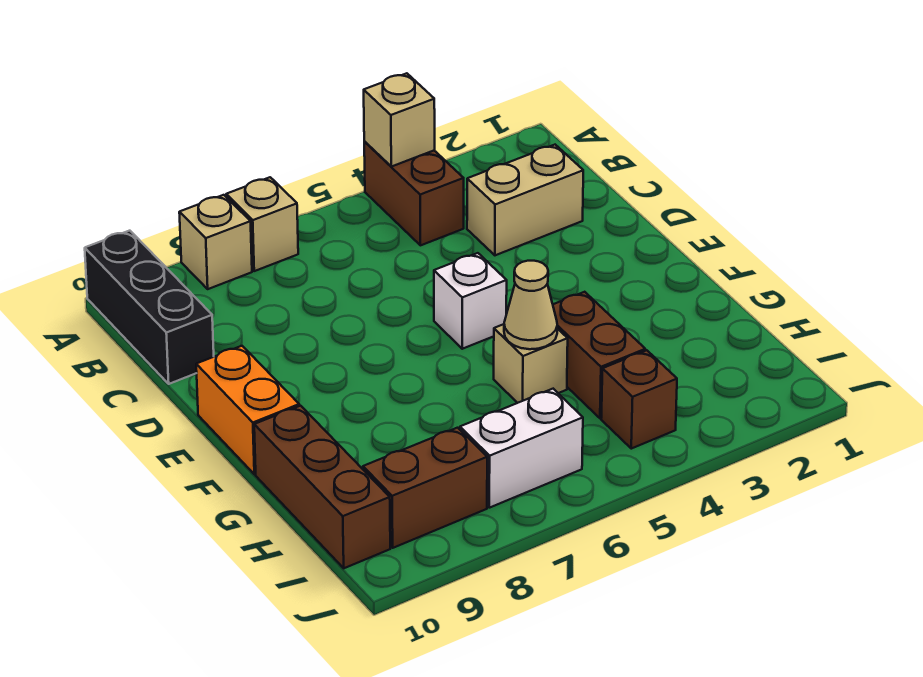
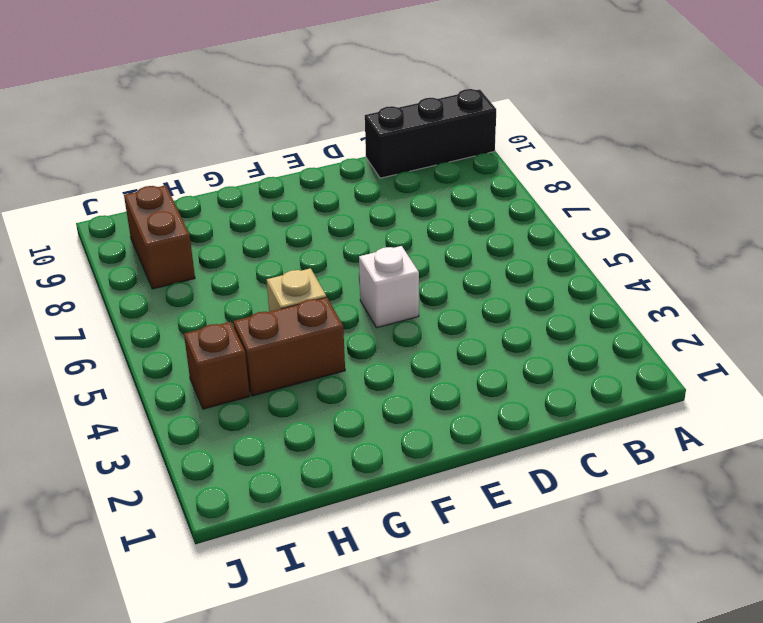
none -> brown brick A4:B4 level 1
none -> tan brick A7 level 1
none -> tan brick A8 level 1

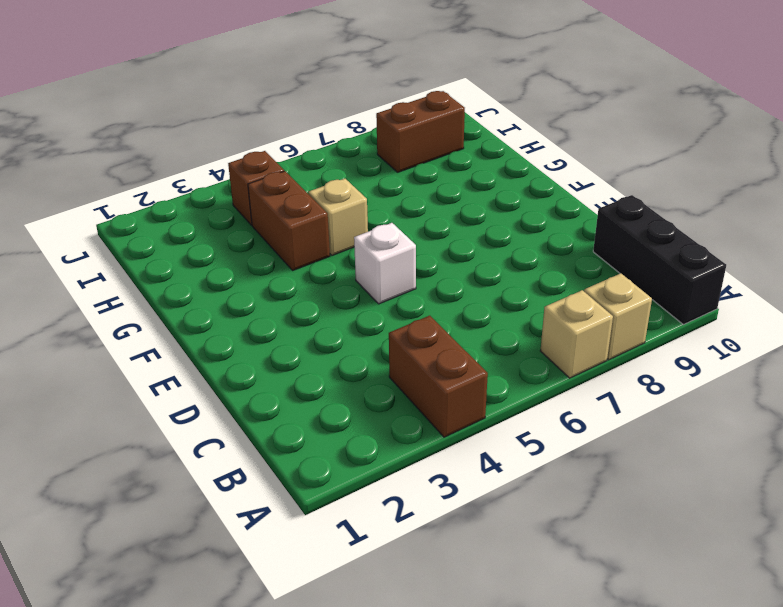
none -> tan brick C2:C3 level 1
none -> orange brick E10:F10 level 1
none -> brown brick G10:I10 level 1

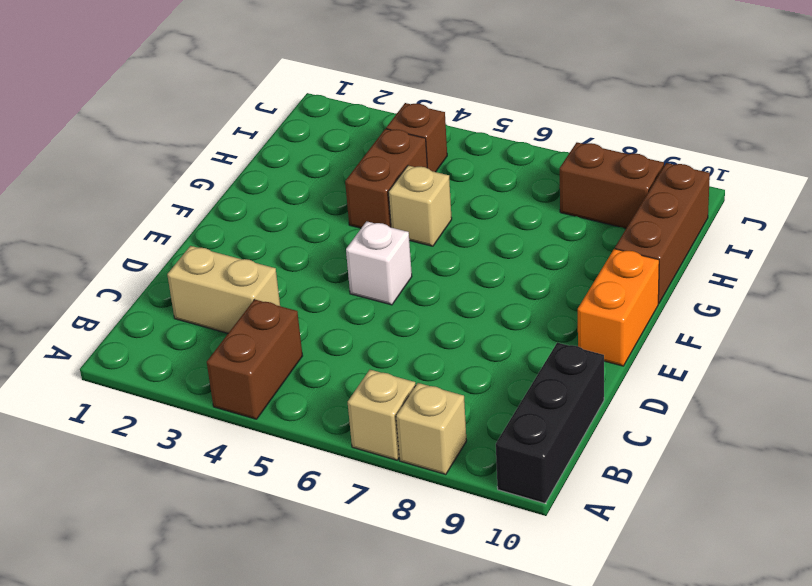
none -> white brick I6:I7 level 1
none -> tan brick A4 level 2
none -> tan cone G5 level 2

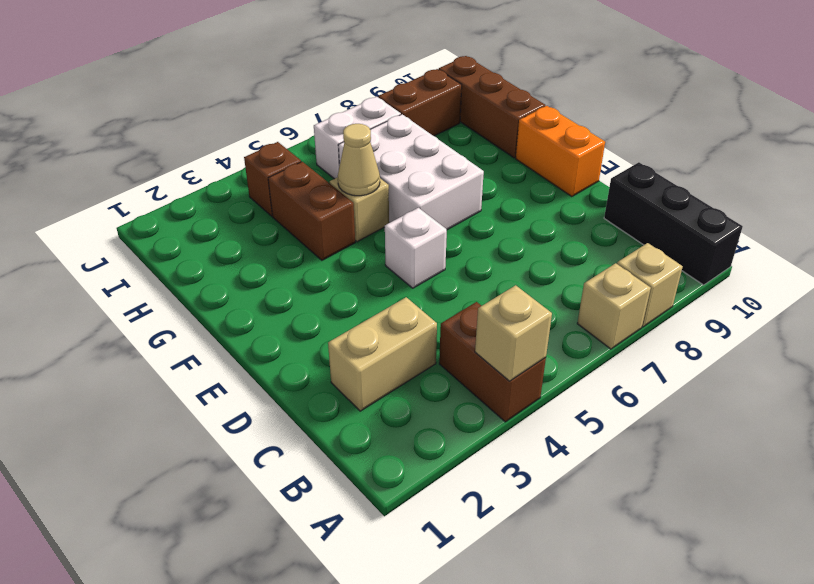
white brick F6:H7 level 1 -> none

